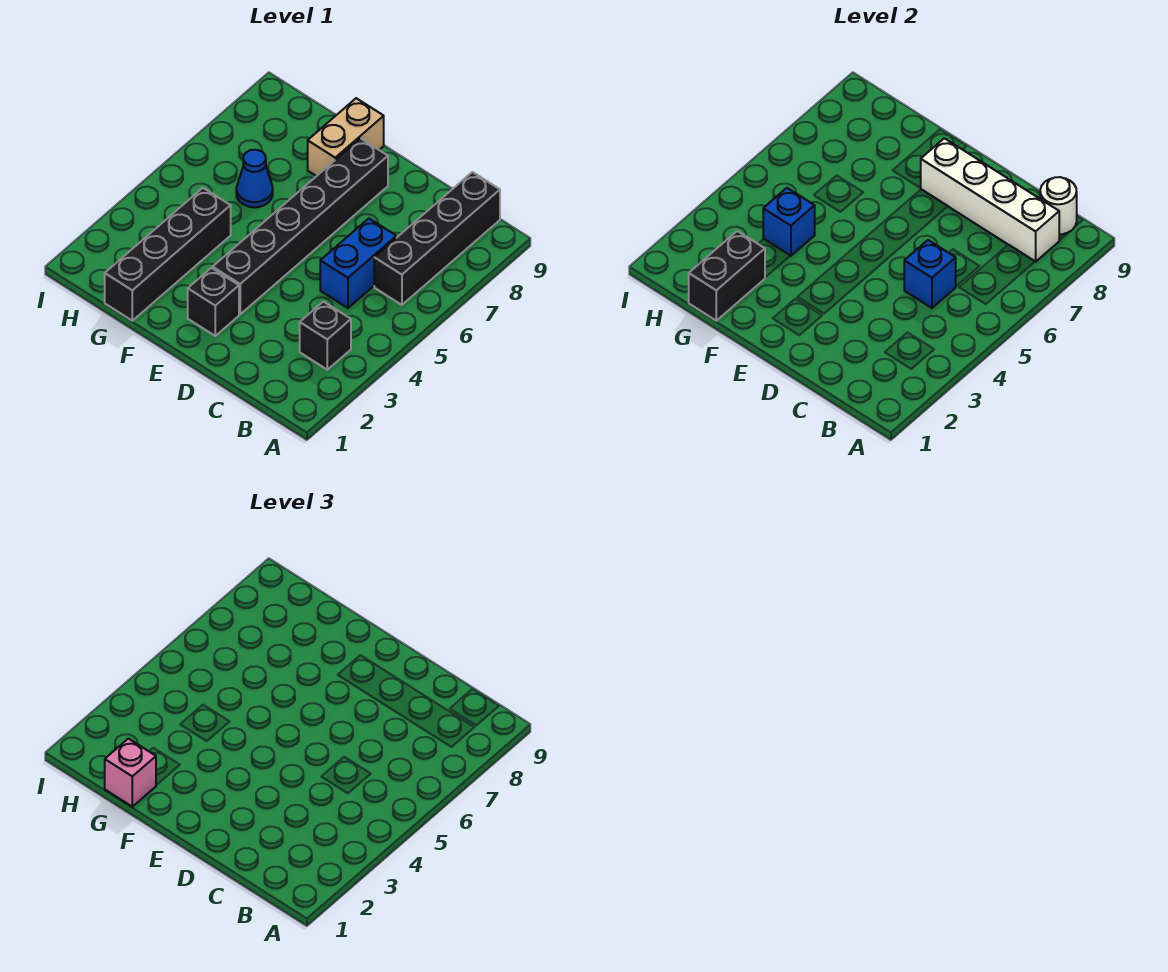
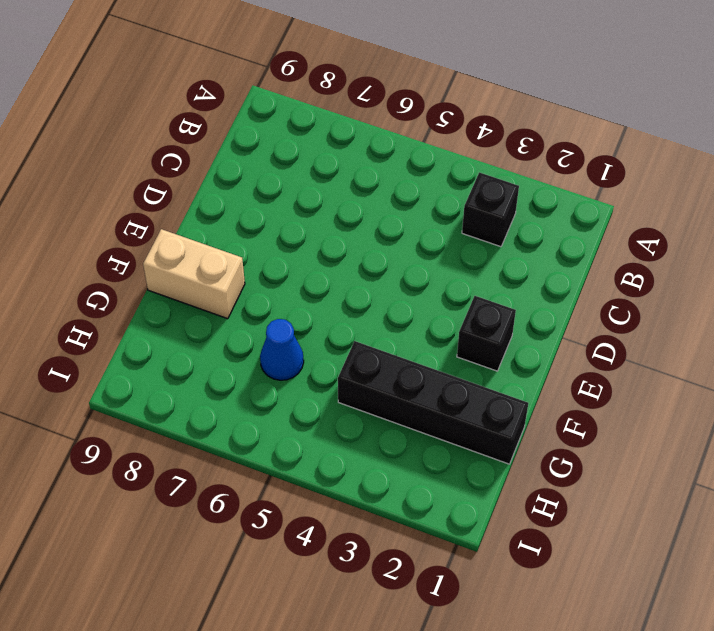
none -> black brick B6:B9 level 1
none -> blue brick C5:C6 level 1
none -> black brick E3:E8 level 1

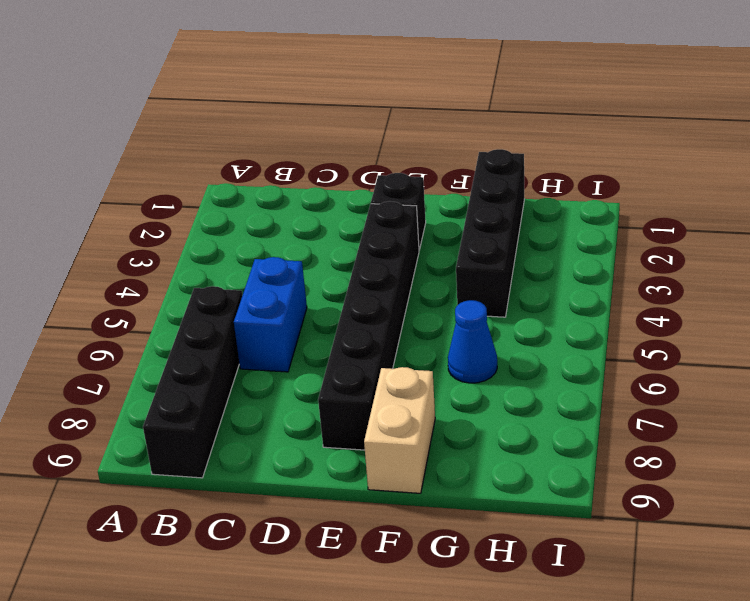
none -> black brick B3 level 1
none -> white brick B8:E8 level 2
none -> white round brick B9 level 2

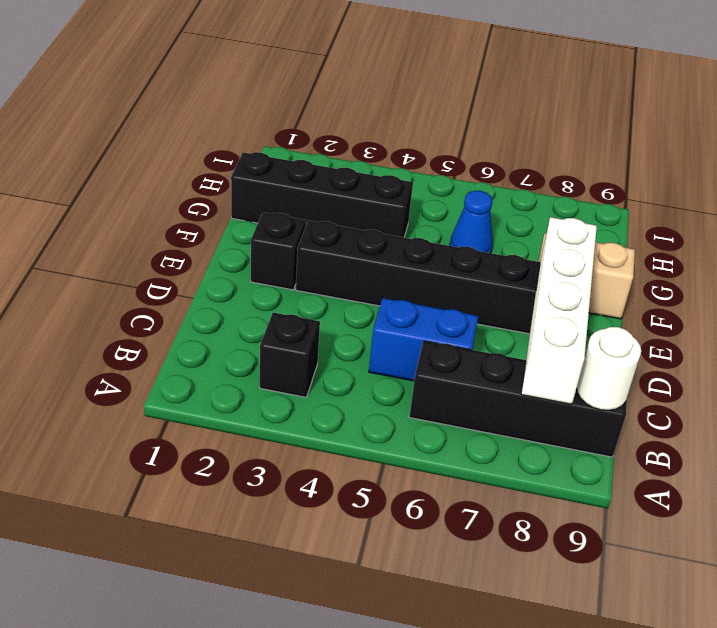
none -> blue brick C5 level 2
none -> black brick G1:G2 level 2
none -> blue brick G4 level 2

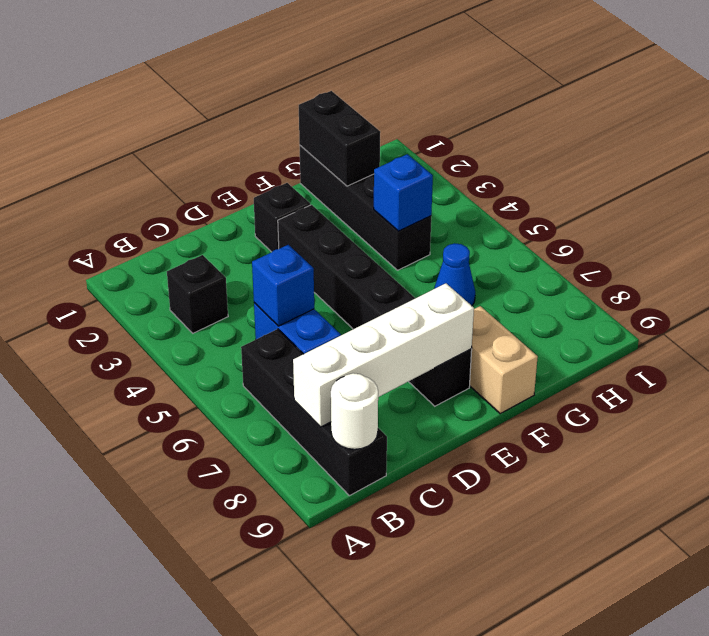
none -> pink brick G1 level 3

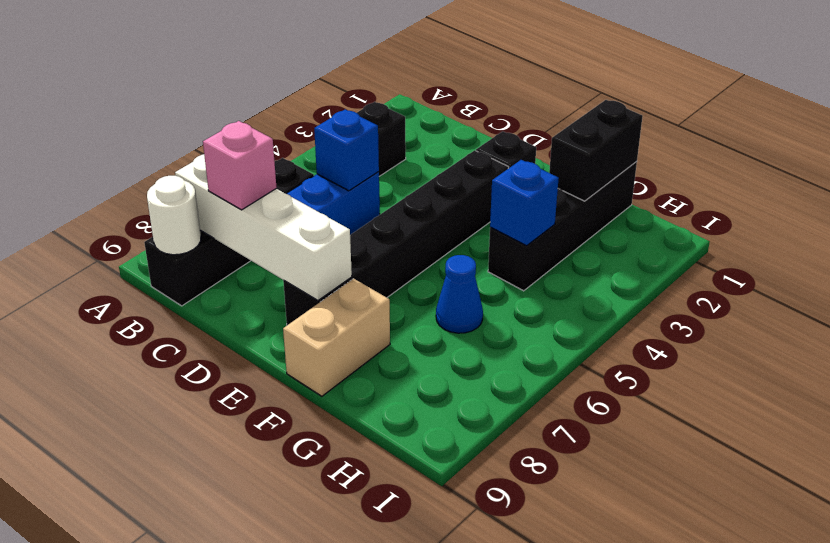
pink brick C8 level 3 -> pink brick G1 level 3

